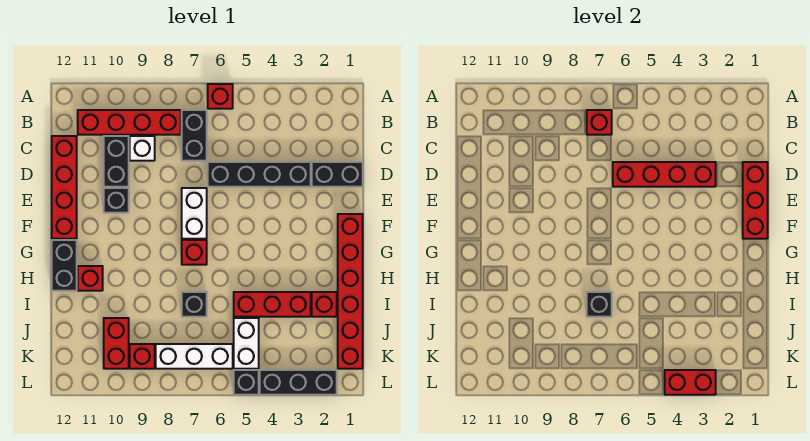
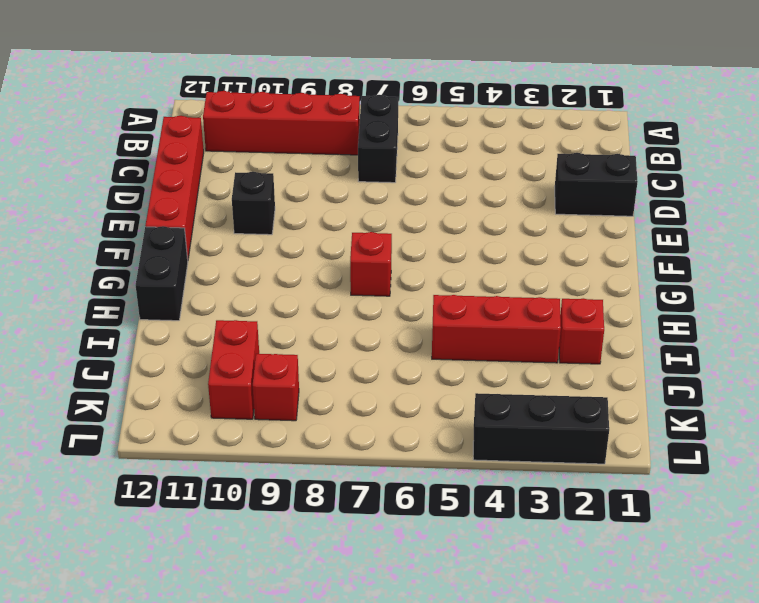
none -> red brick A6 level 1
none -> white brick C9 level 1
none -> black brick C10:D10 level 1

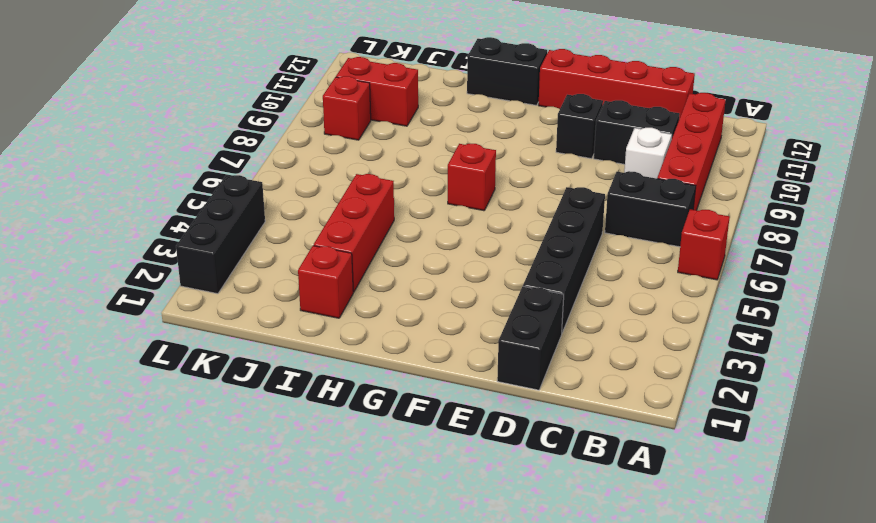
none -> white brick E7:F7 level 1
none -> red brick F1:K1 level 1
none -> red brick H11 level 1

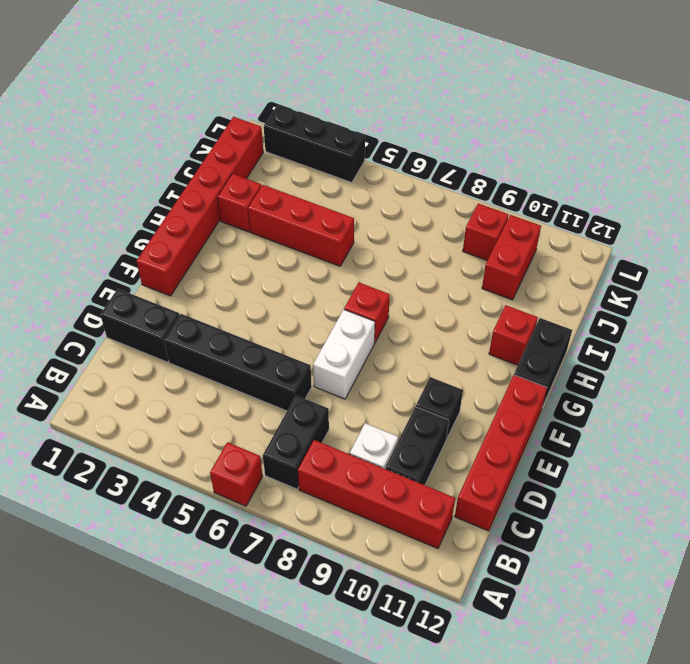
none -> black brick I7 level 1
none -> white brick J5:K5 level 1
none -> white brick K6:K8 level 1

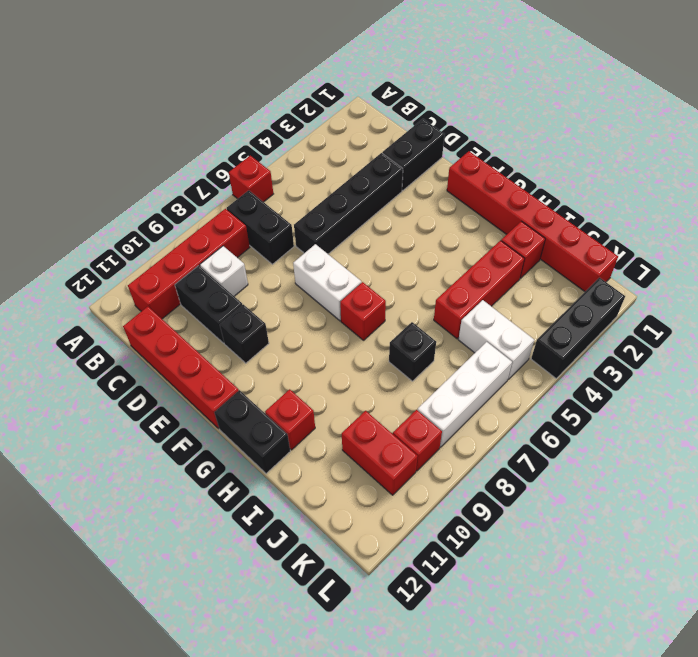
none -> black brick L5 level 1
none -> red brick B7 level 2
none -> red brick D1:F1 level 2

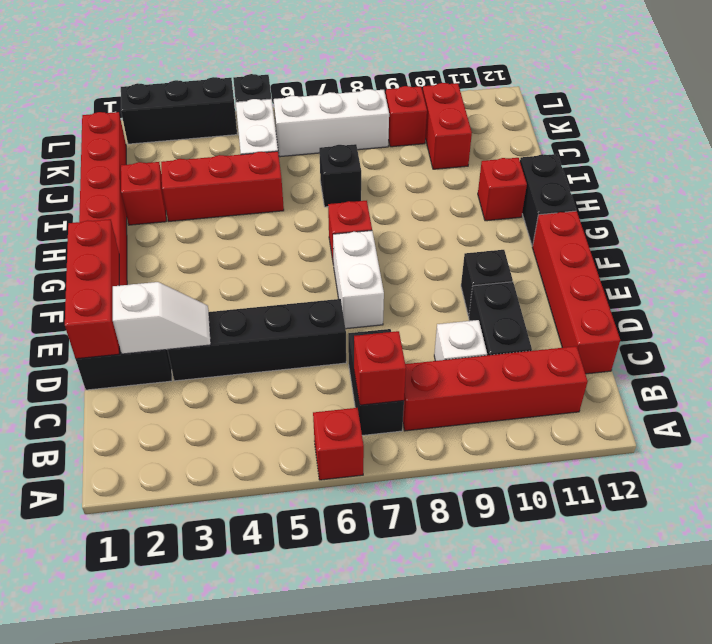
white slope D2:D3 level 2 top 2 -> red brick D3:D6 level 2
none -> black brick I7 level 2
none -> red brick L3:L4 level 2

